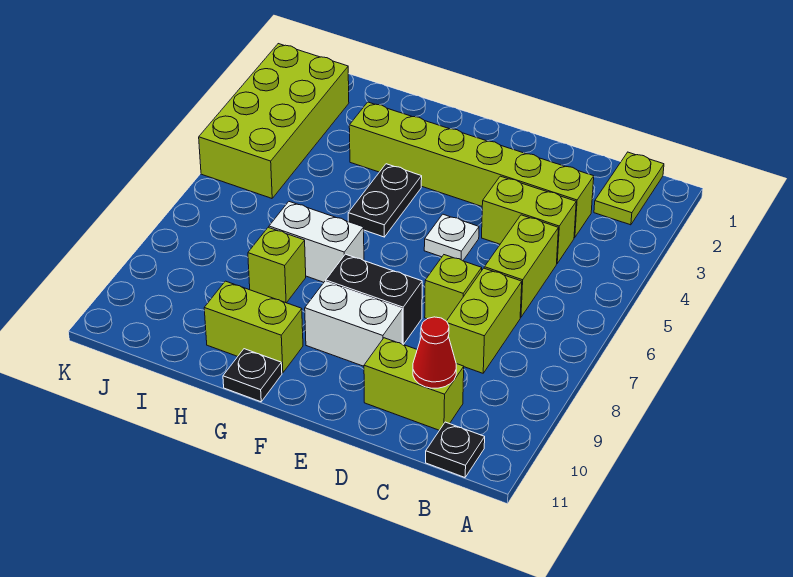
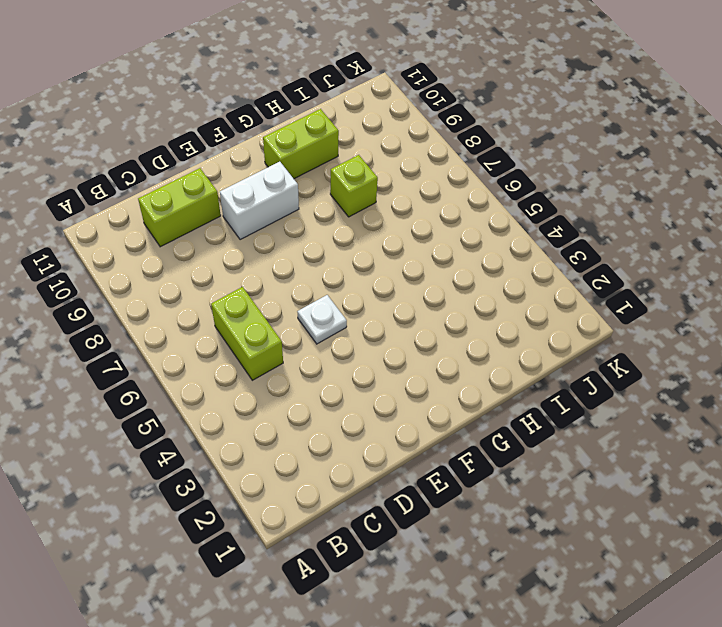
none -> lime plate B1:B2 level 1
none -> black plate B11 level 1
none -> lime brick C3:H3 level 1

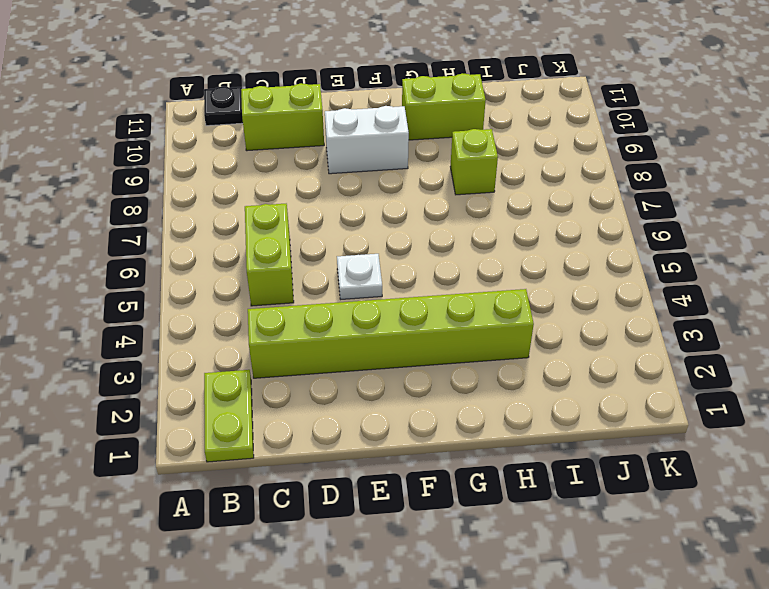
none -> lime brick C4:D4 level 1
none -> lime brick C7:C8 level 1
none -> lime brick D7 level 1

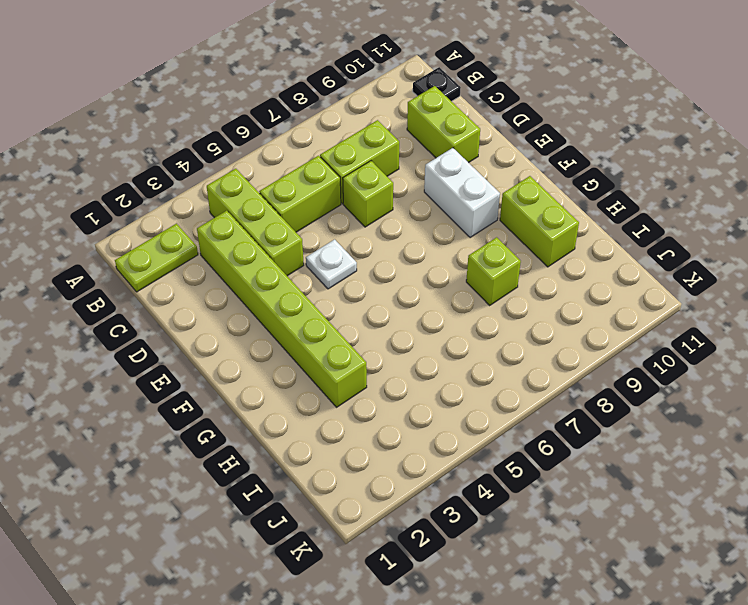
lime brick B4:D4 level 1 -> lime brick C4:D4 level 1
none -> black brick E8:F8 level 1
none -> black plate G4:G5 level 1
none -> white brick G7:H7 level 1

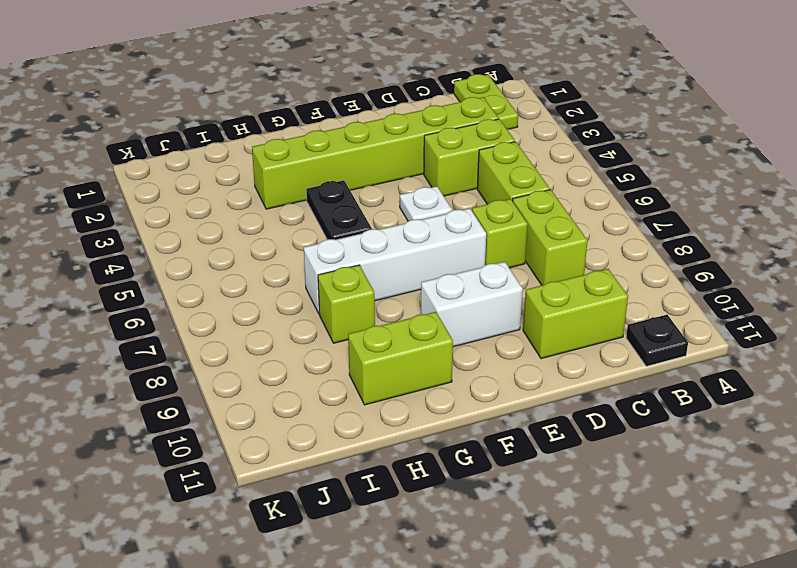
white brick E7:H7 level 1 -> white brick G7:H7 level 1
none -> black brick E8:F8 level 1
none -> black plate G11 level 1
none -> lime brick J2:K5 level 1

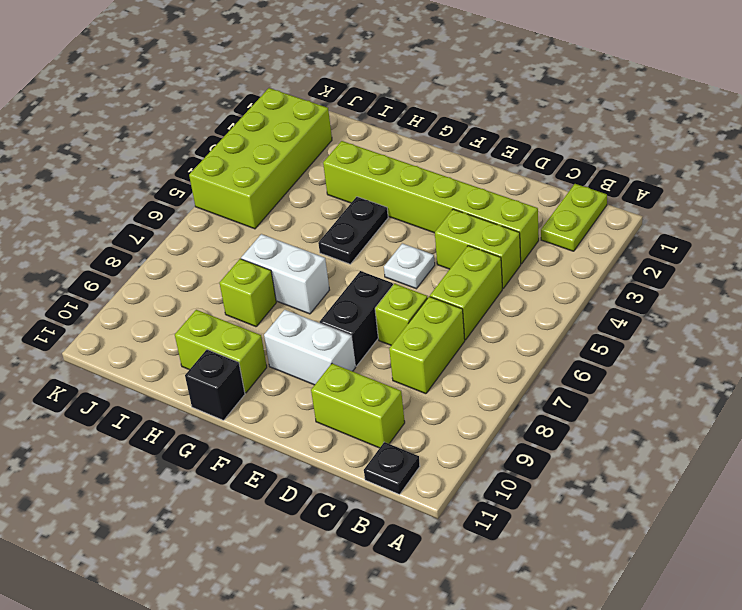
black brick E7:E8 level 1 -> black brick E8:F8 level 1
black brick G11 level 1 -> black plate G11 level 1
none -> red cone C10 level 2

